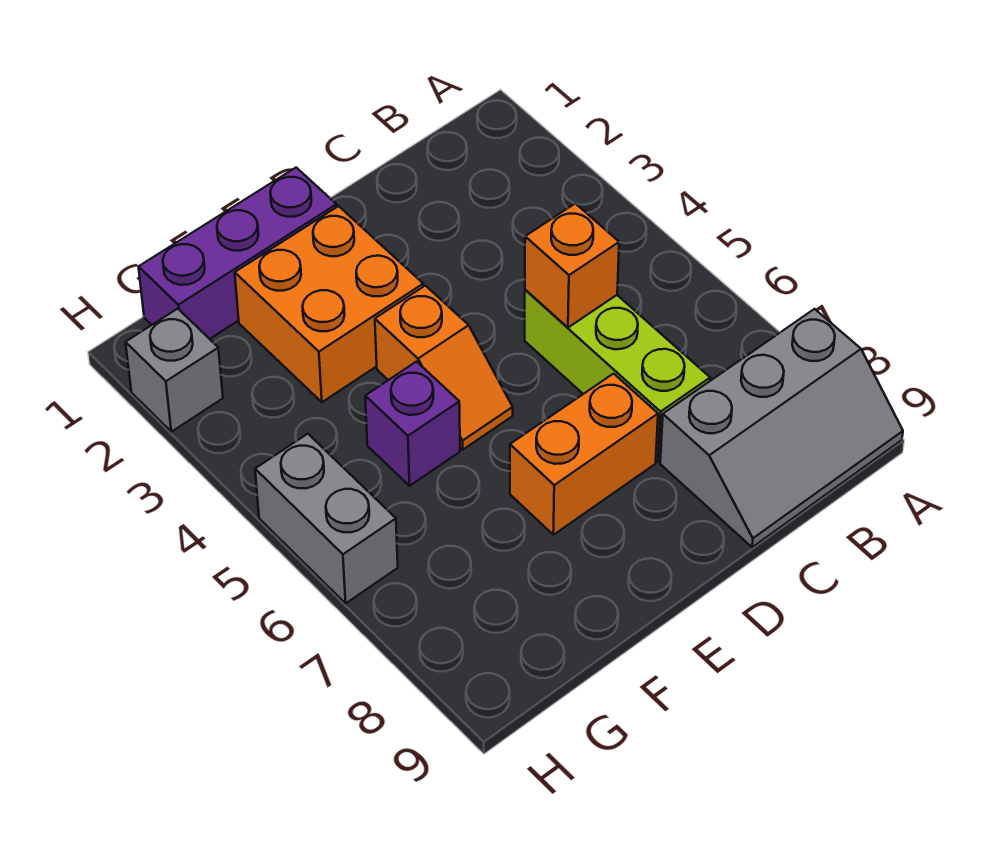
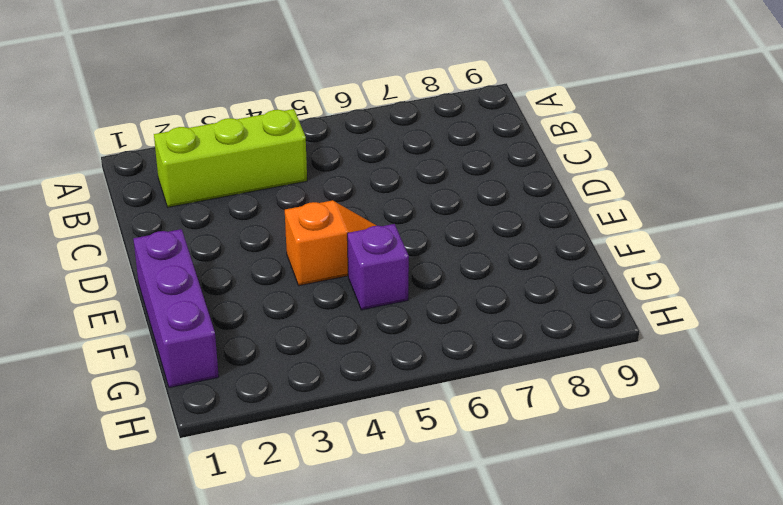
lime brick B2:B4 level 1 -> lime brick C5:C7 level 1
none -> grey slope A8:C9 level 1 top 8
none -> orange brick D7:E7 level 1

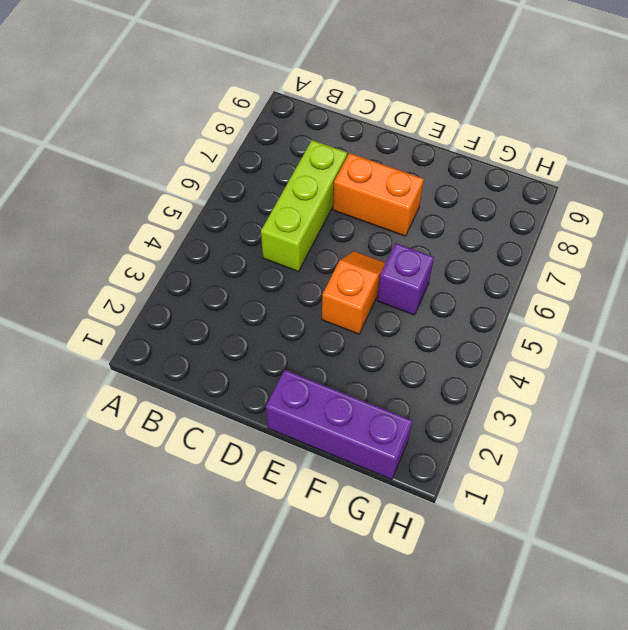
none -> grey slope A8:C9 level 1 top 8
none -> orange brick E2:F3 level 1

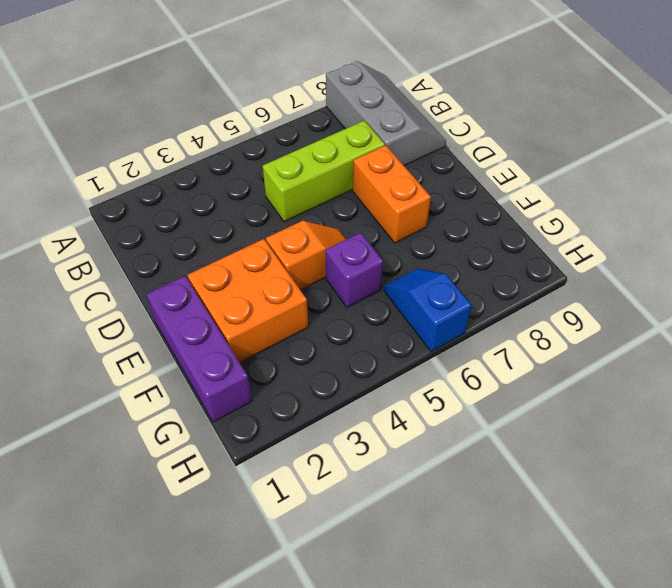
blue slope G6:H6 level 1 top H -> grey brick H5:H6 level 1
none -> grey brick H2 level 1
none -> orange brick C5 level 2

